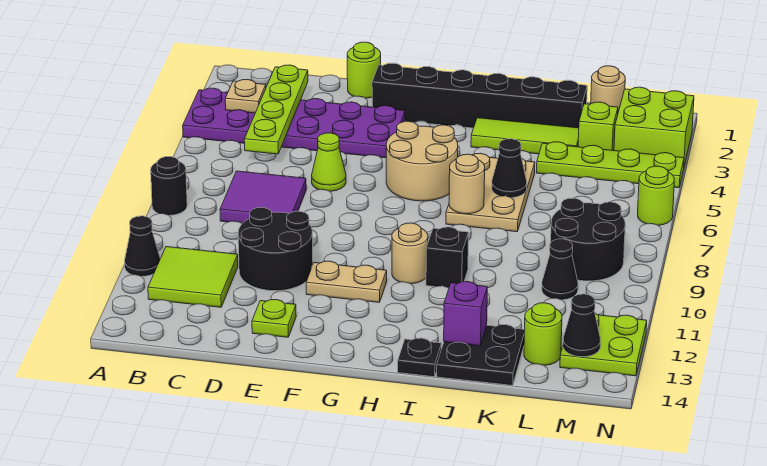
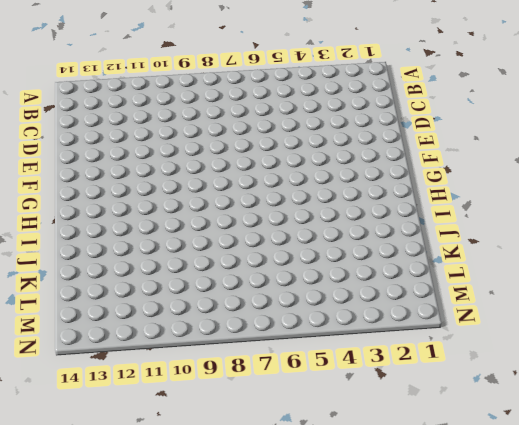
none -> purple plate A3:F4 level 1
none -> black round brick A8 level 1
none -> black cone A11 level 1
none -> lime tile B11:C12 level 1

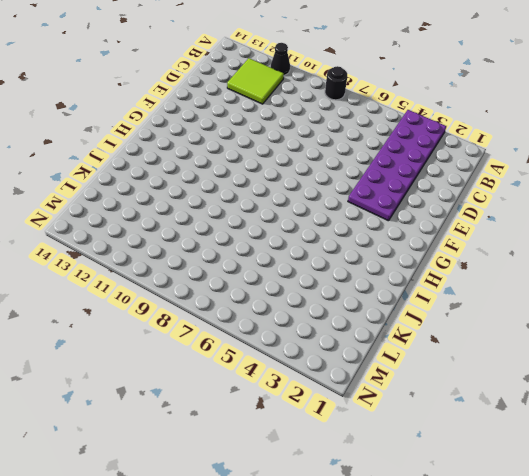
none -> purple tile C7:D8 level 1
none -> black round brick D10:E11 level 1
none -> lime round brick E1 level 1
none -> lime cone E6 level 1

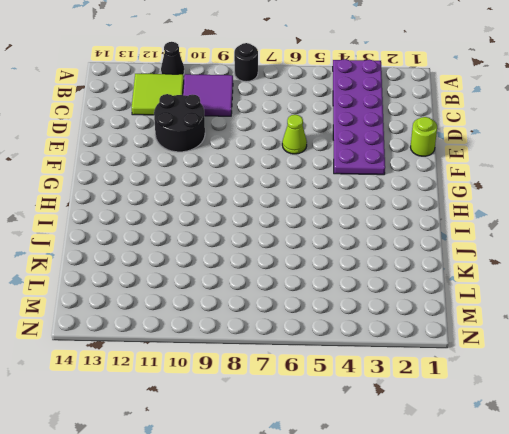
purple tile B9:C10 level 1 -> purple tile C7:D8 level 1
none -> lime plate E13 level 1
none -> black brick F2:K2 level 1
none -> tan plate F11:G11 level 1
none -> tan round brick G5:H6 level 1

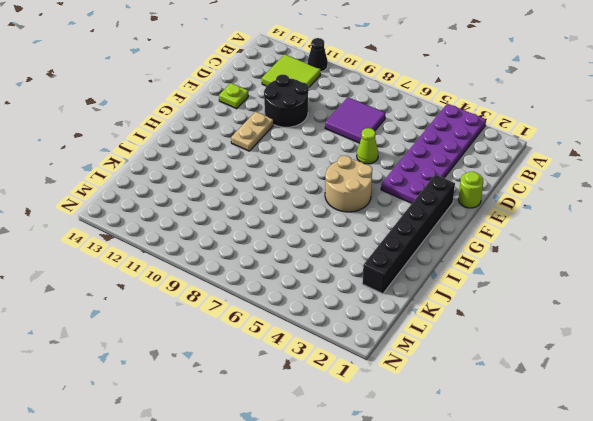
none -> black round brick A8 level 1
none -> tan round brick H10 level 1
none -> lime tile I3:K3 level 1
none -> tan plate I5:J7 level 1

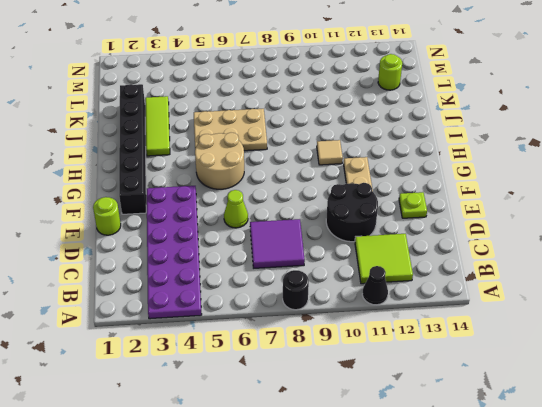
tan tile H10 level 1 -> tan round brick H10 level 1
none -> black brick I10 level 1
none -> black plate I14 level 1
none -> black plate J13:K14 level 1
none -> lime plate K4:N4 level 1

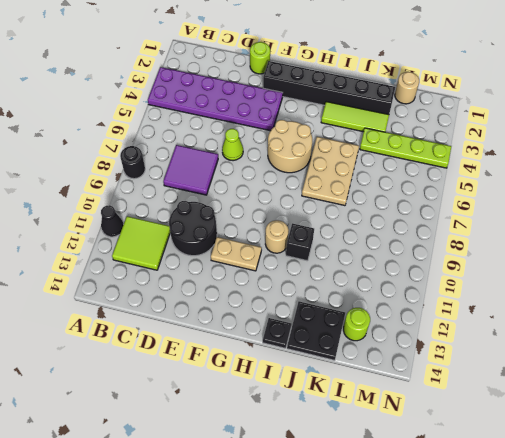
none -> lime plate E13 level 1
none -> lime brick L3 level 1
none -> black round brick L8:M9 level 1
none -> black cone L10 level 1

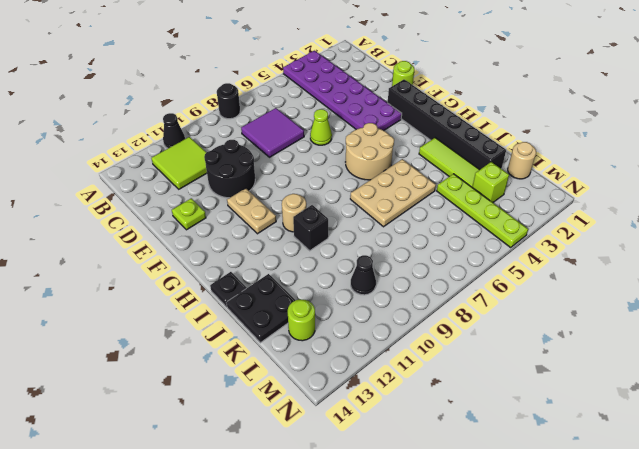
none -> black round brick L8:M9 level 1
none -> lime brick M2:N3 level 1
none -> lime plate M12:N13 level 1
none -> lime round brick N6 level 1

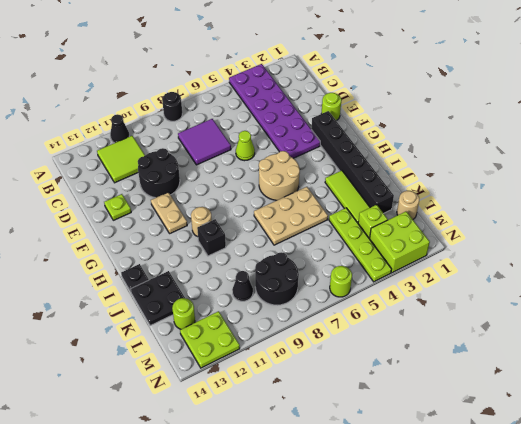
none -> tan plate B3 level 2
none -> lime plate C2:C5 level 2
none -> tan round brick I7 level 2
none -> black cone J6 level 2

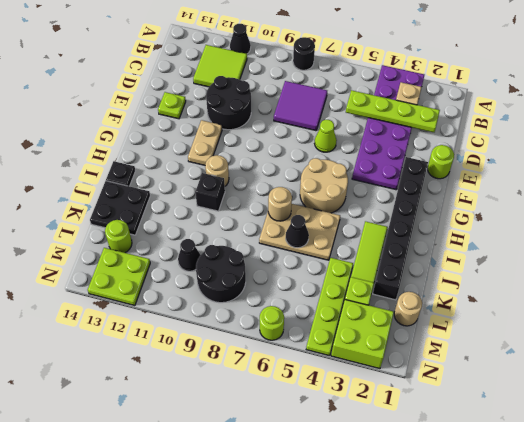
none -> purple brick J13 level 2
none -> black cone M13 level 2

